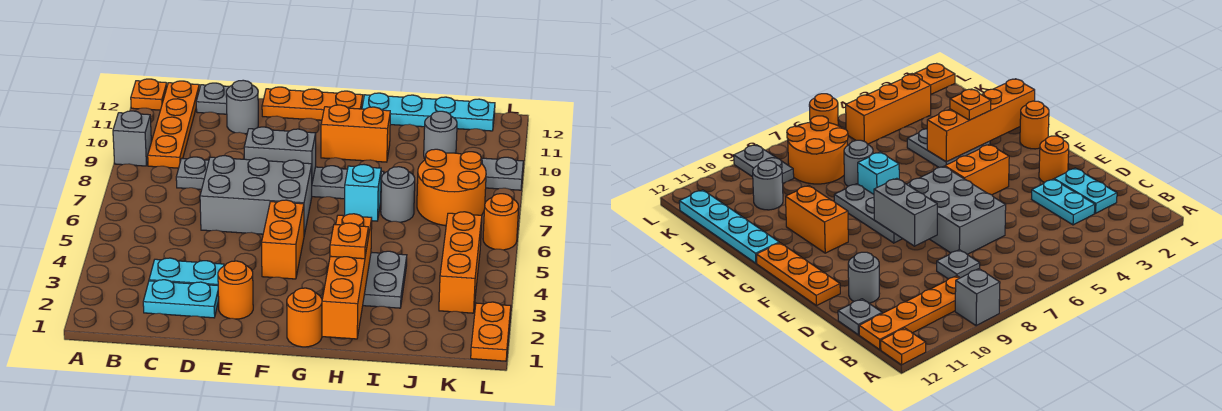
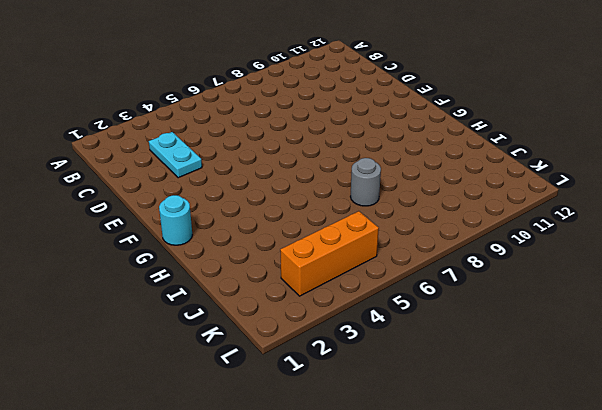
cyan round brick G1 level 1 -> orange round brick G1 level 1
none -> grey brick A9 level 1
none -> orange plate A12 level 1
none -> orange plate B9:B12 level 1

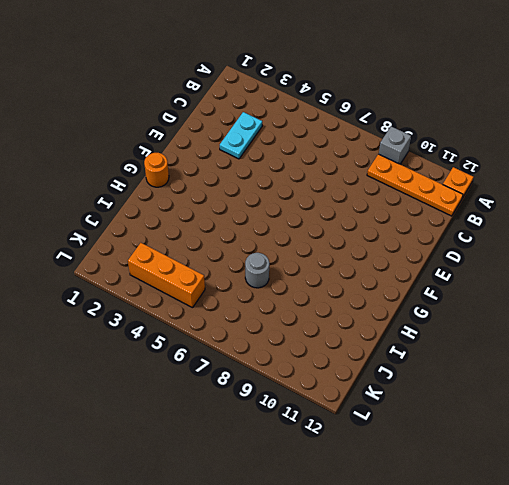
none -> cyan plate C2:D2 level 1
none -> grey plate C8 level 1
none -> grey plate C12 level 1

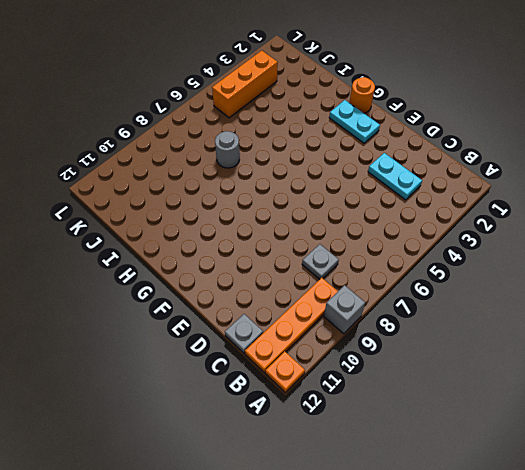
cyan plate F2:G2 level 1 -> cyan plate C2:D2 level 1
none -> grey brick D6:F7 level 1
none -> grey round brick D11 level 1
none -> orange round brick E2 level 1

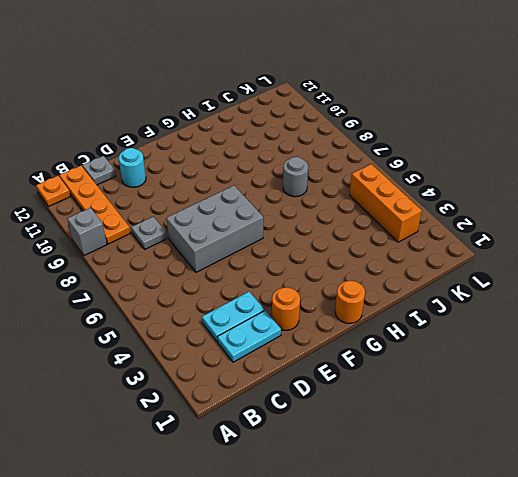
cyan round brick D11 level 1 -> grey round brick D11 level 1
none -> orange plate E12:G12 level 1
none -> orange brick F4:F5 level 1
none -> grey plate F8:H8 level 1

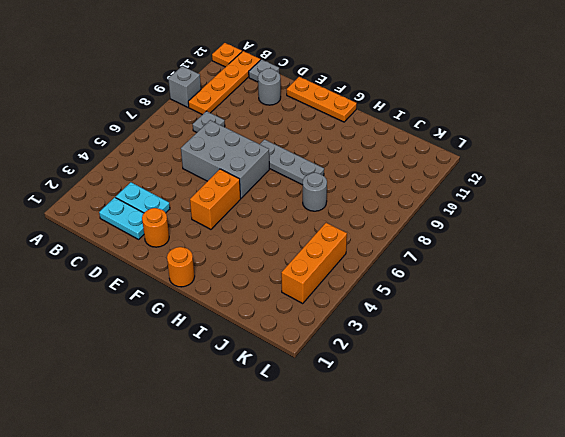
none -> orange brick G10:H10 level 1
none -> grey plate H3:I4 level 1
none -> cyan brick H7 level 1

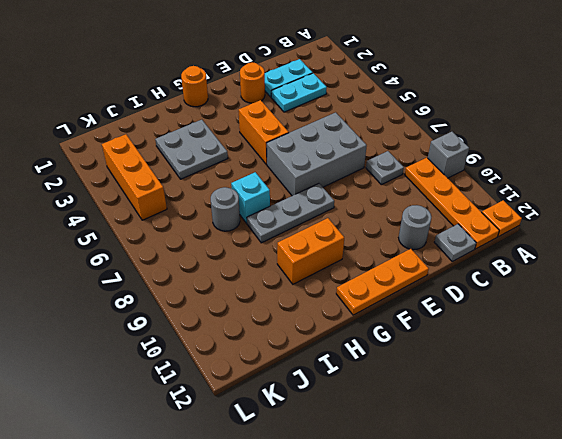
none -> cyan plate H12:K12 level 1
none -> orange round brick J7:K8 level 1
none -> grey round brick J10 level 1

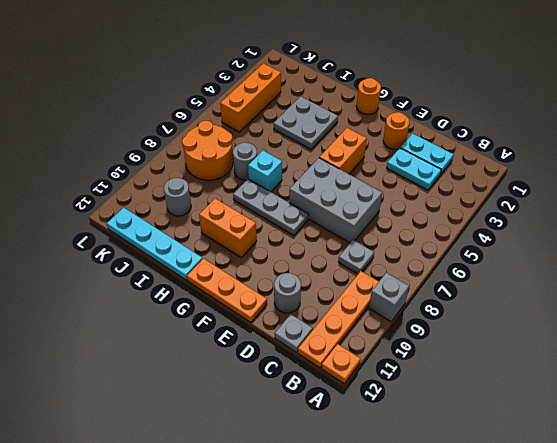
none -> grey plate K9:L9 level 1
none -> orange plate L1:L2 level 1
none -> orange round brick L6 level 1

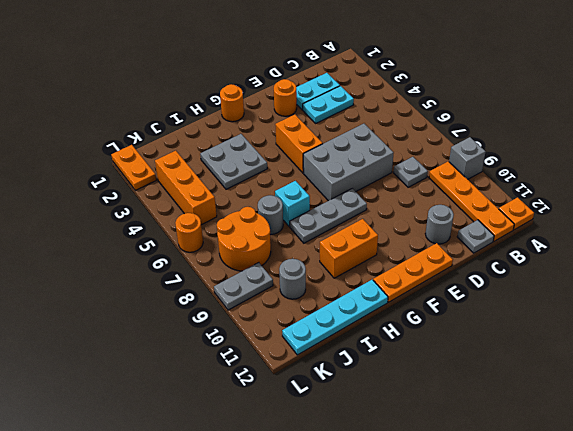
none -> grey brick E8:F8 level 2
none -> orange brick H1:H4 level 2
none -> orange plate H3 level 3

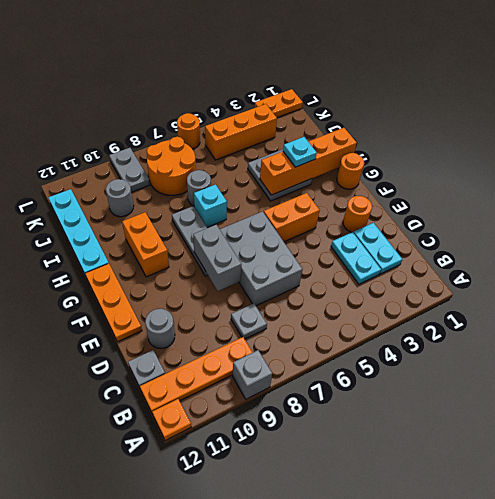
cyan plate H3 level 3 -> orange plate H3 level 3

